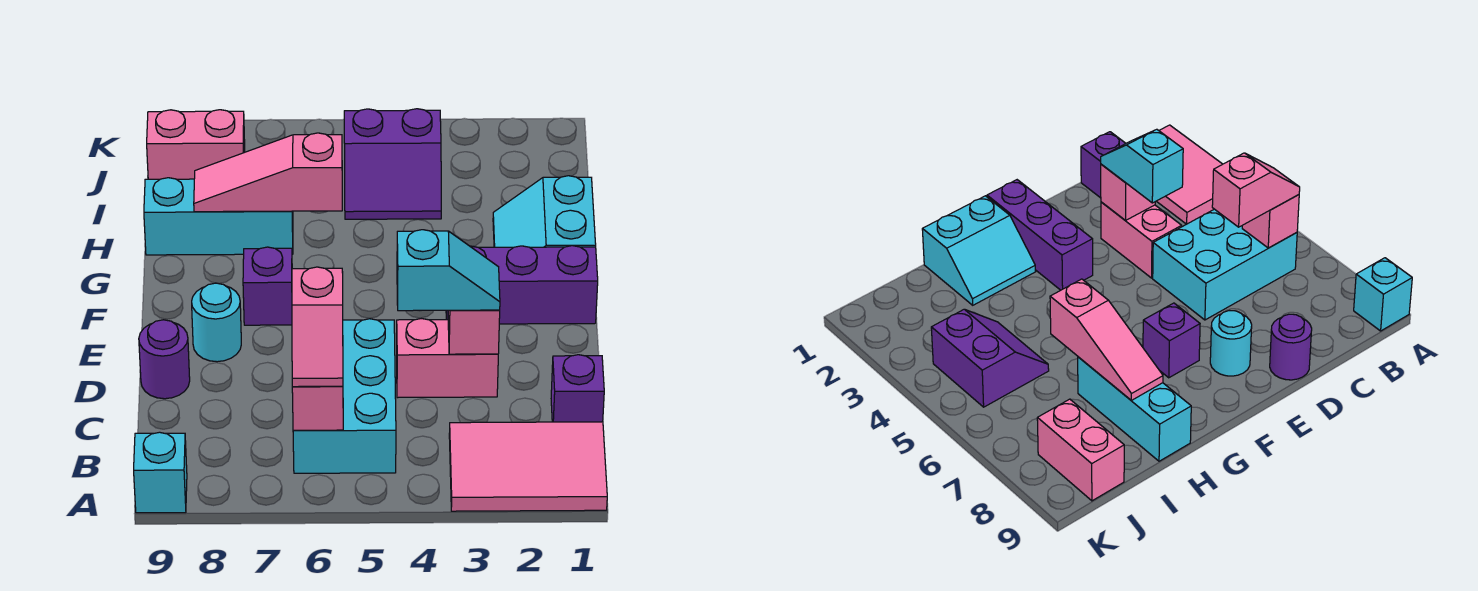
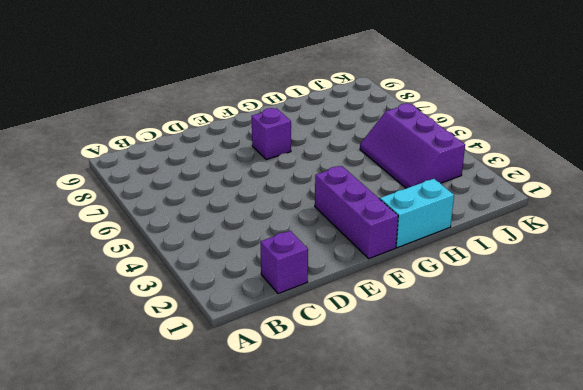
purple slope I3:J5 level 1 top J -> purple slope I4:J5 level 1 top J
none -> pink tile A1:B3 level 1
none -> cyan brick A9 level 1
none -> cyan brick B5:D6 level 1

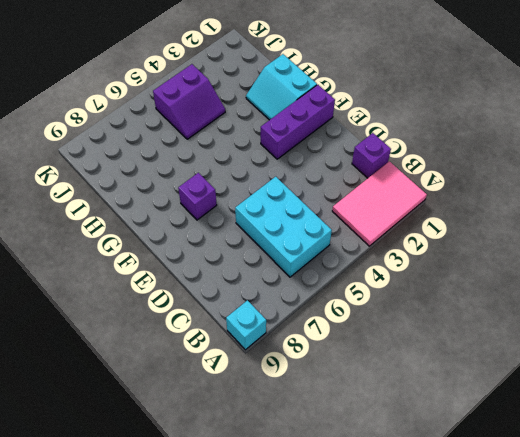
none -> pink brick D3:D4 level 1
none -> purple round brick D9 level 1
none -> cyan round brick E8 level 1

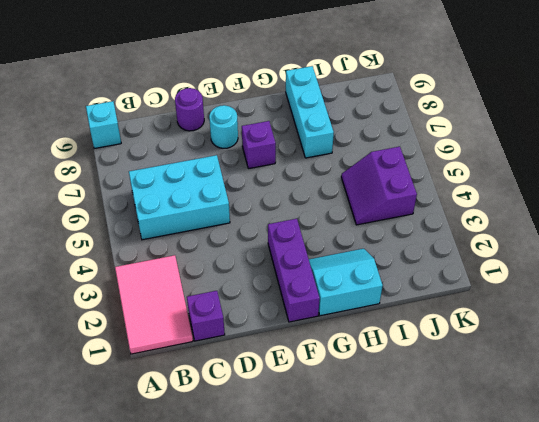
none -> pink brick D3:D4 level 1
none -> pink brick J8:J9 level 1
none -> pink brick B6 level 2

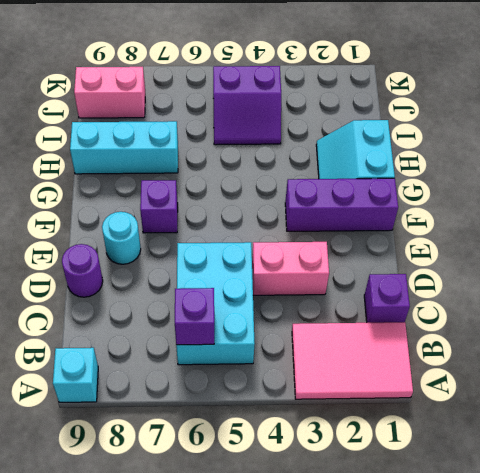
purple brick B6 level 2 -> pink brick B6 level 2
none -> pink brick D3 level 2
none -> pink slope H6:H8 level 2 top 6
none -> pink slope B6:C6 level 3 top C

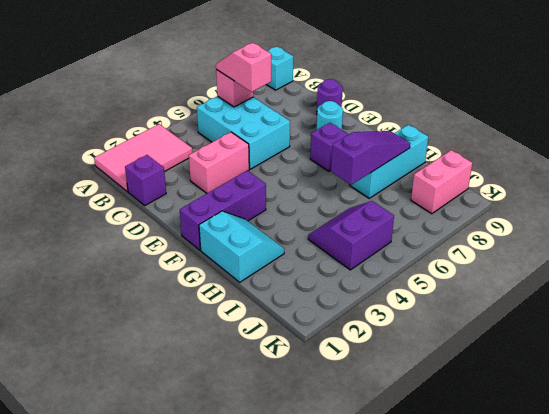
purple slope H6:H8 level 2 top 6 -> pink slope H6:H8 level 2 top 6
none -> pink brick D3 level 2
none -> cyan slope D3:D4 level 3 top 4

